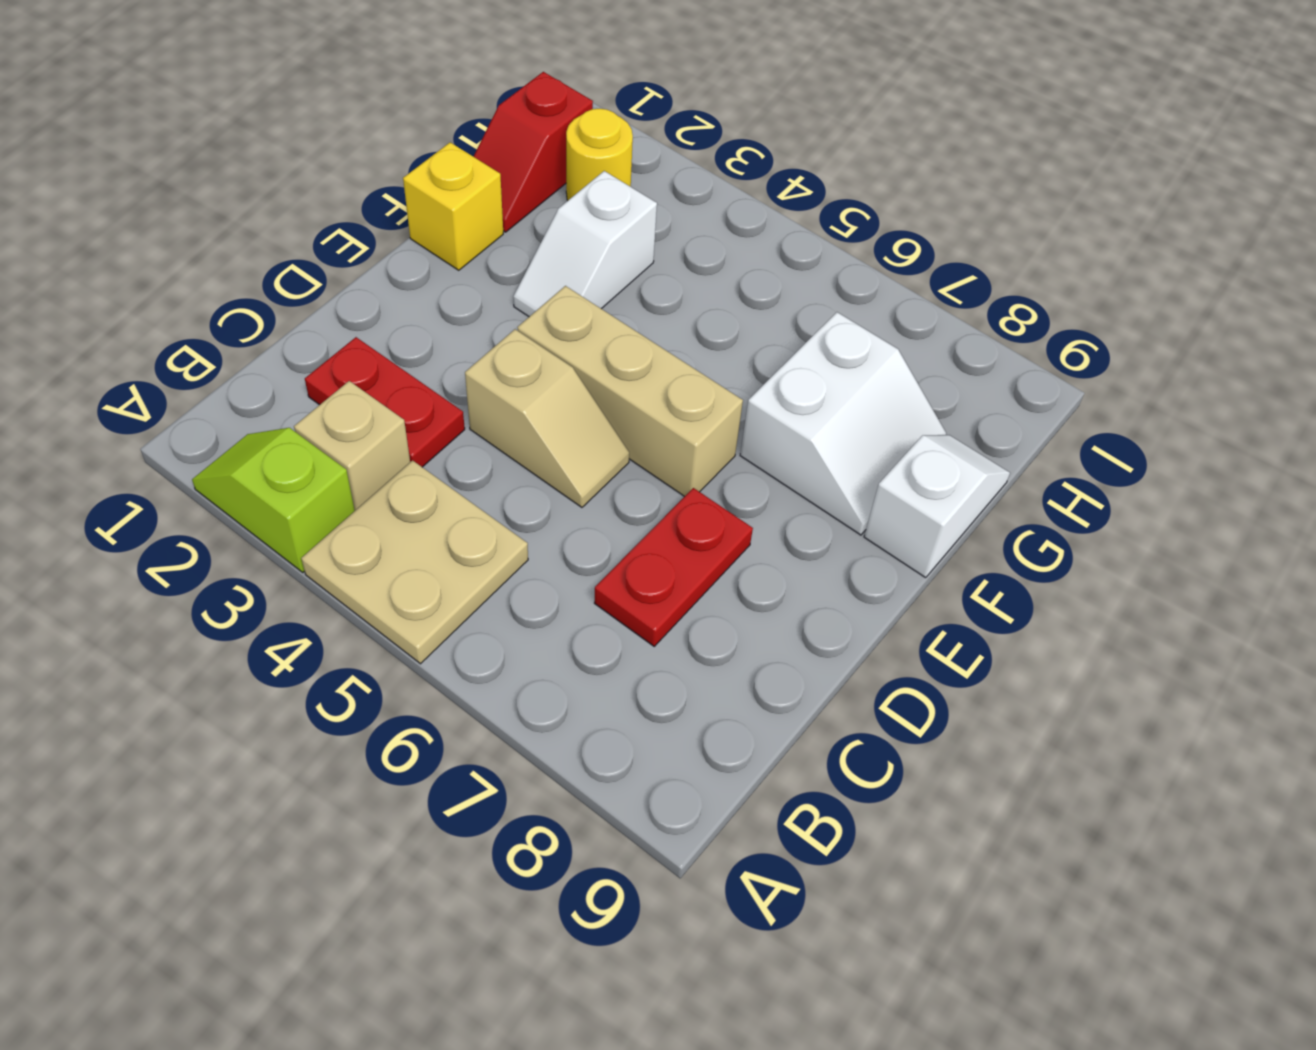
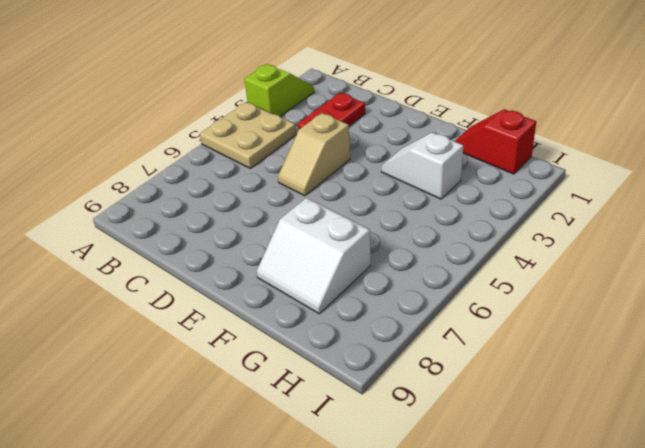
none -> tan brick B3 level 1
none -> red plate C7:D7 level 1
none -> tan brick E4:E6 level 1

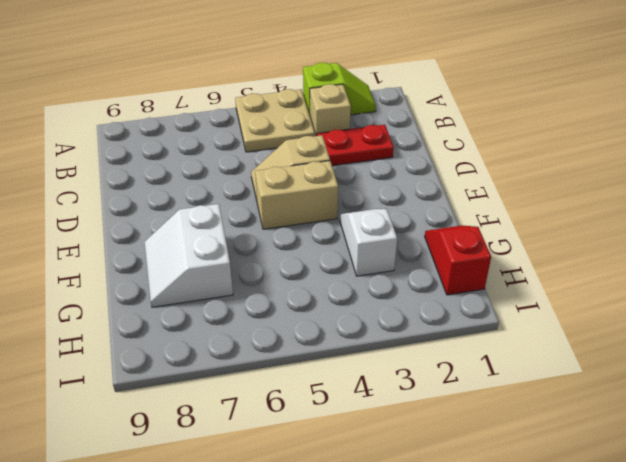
tan brick E4:E5 level 1 -> tan brick E4:E6 level 1
none -> red plate C7:D7 level 1
none -> yellow brick F1 level 1
none -> white slope F9:G9 level 1 top F

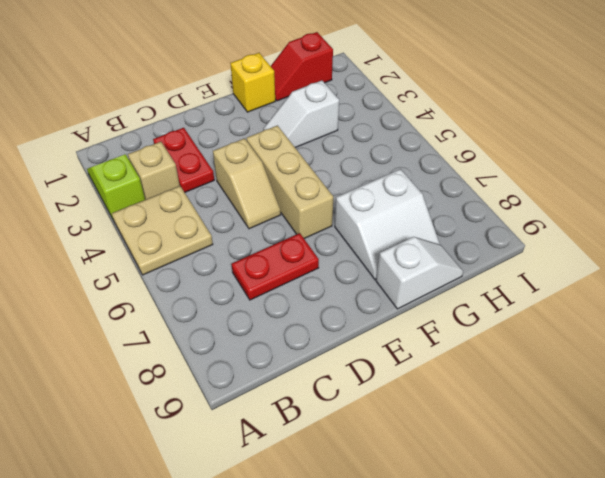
none -> yellow round brick H2 level 1

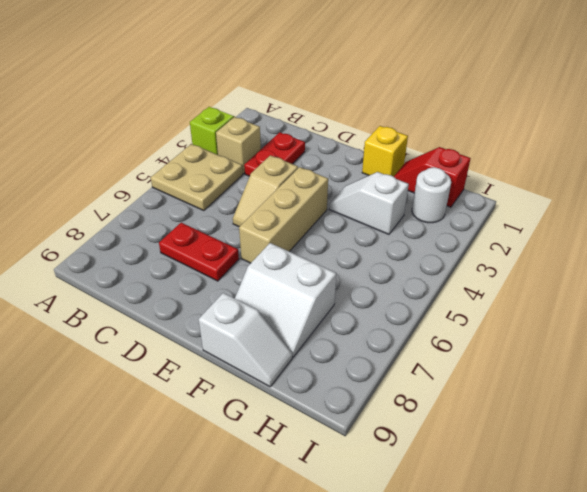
white round brick H2 level 1 -> yellow round brick H2 level 1

